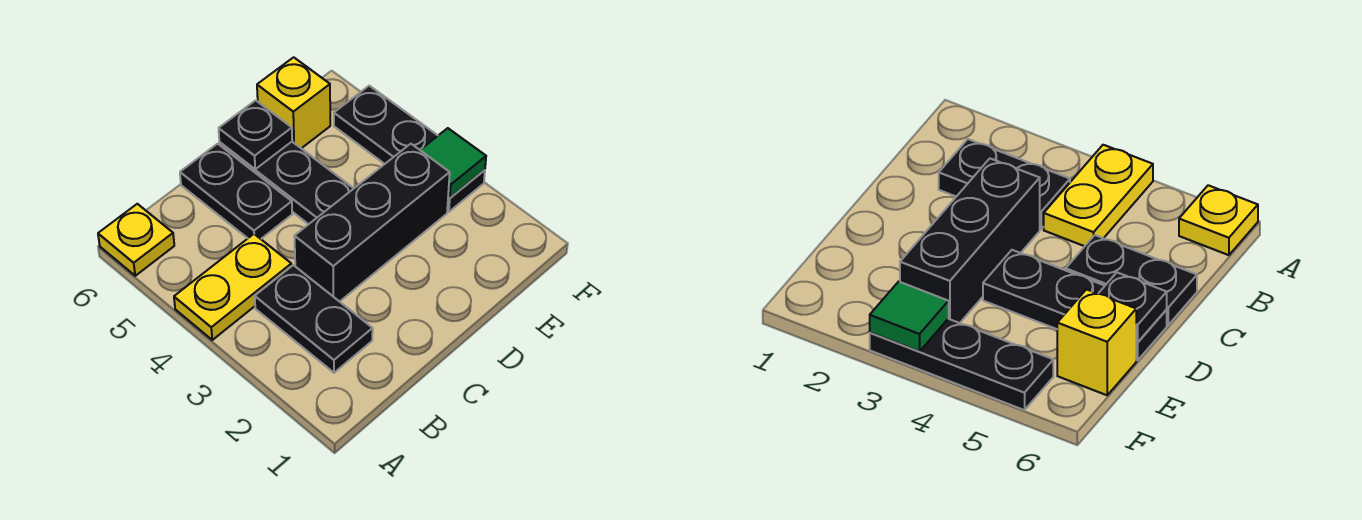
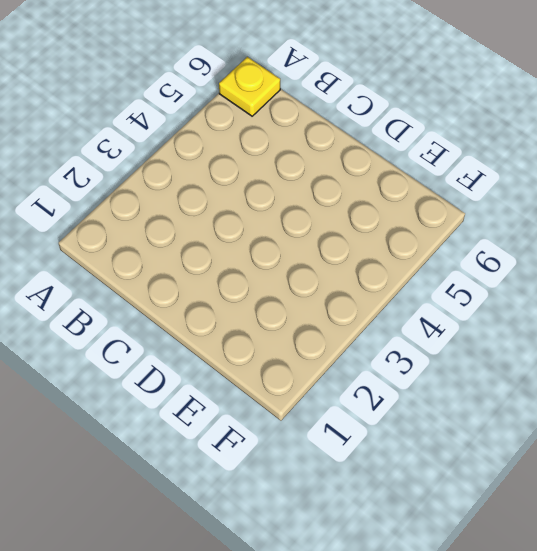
none -> yellow plate A4:B4 level 1
none -> black plate B2:B3 level 1

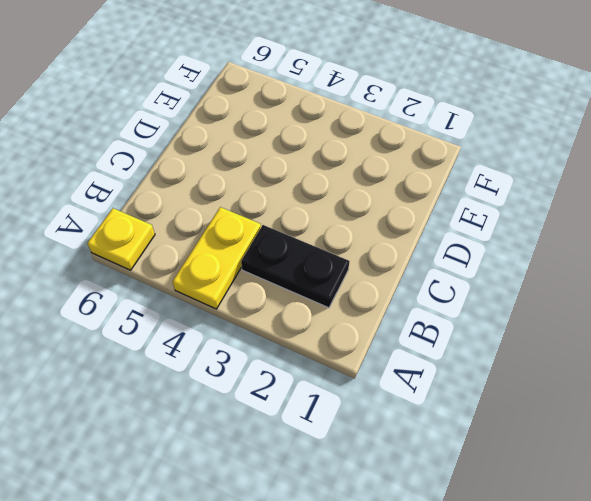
none -> black brick C3:E3 level 1
none -> black plate C5:C6 level 1

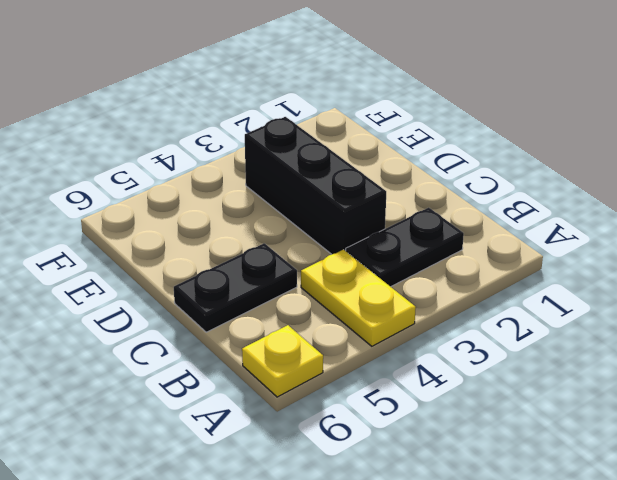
none -> black plate D4:D6 level 1
none -> yellow brick E6 level 1

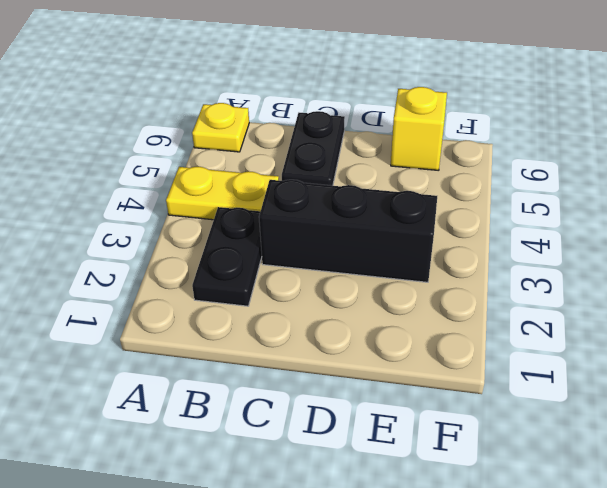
none -> black plate D4:D6 level 1
none -> black plate F3:F5 level 1

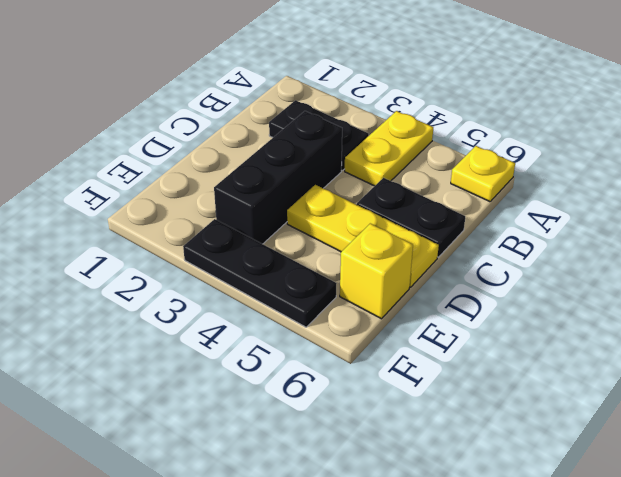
yellow plate D4:D6 level 1 -> black plate D4:D6 level 1
none -> black plate D6 level 2
none -> green tile F3 level 2

